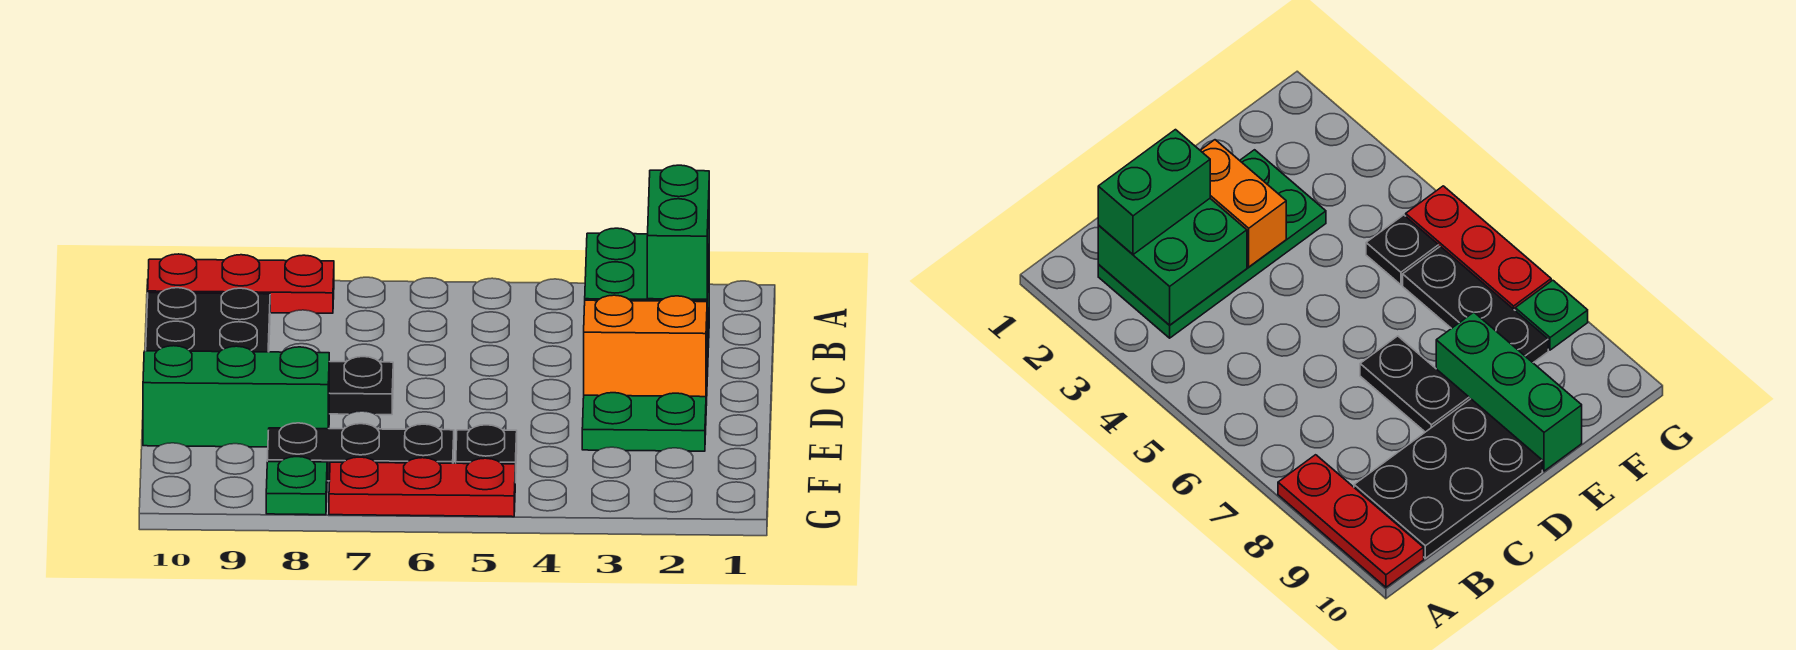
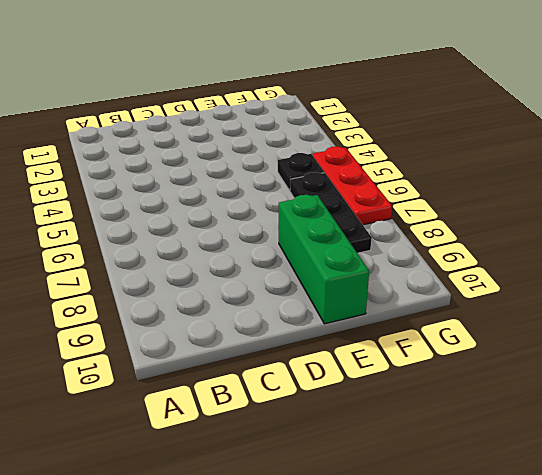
none -> red plate A8:A10 level 1
none -> green plate B2:E3 level 1
none -> black plate B9:D10 level 1

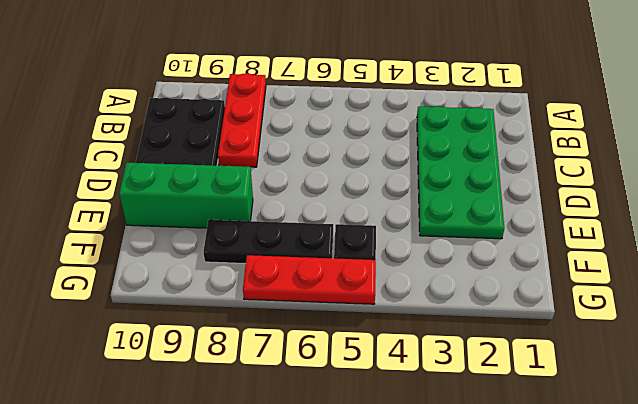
red plate A8:C8 level 1 -> red plate A8:A10 level 1
none -> black plate D7:D8 level 1
none -> green plate G8 level 1
none -> green brick B2:C3 level 2

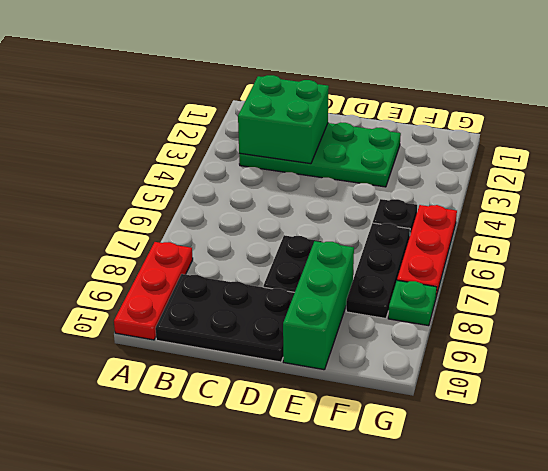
none -> orange brick D2:D3 level 2
none -> green brick B2:C2 level 3

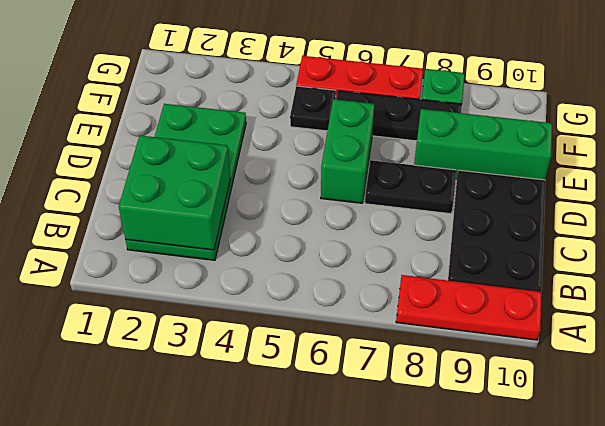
green brick D6:E6 level 1 -> green brick B2:C2 level 3
none -> orange brick D2:D3 level 2

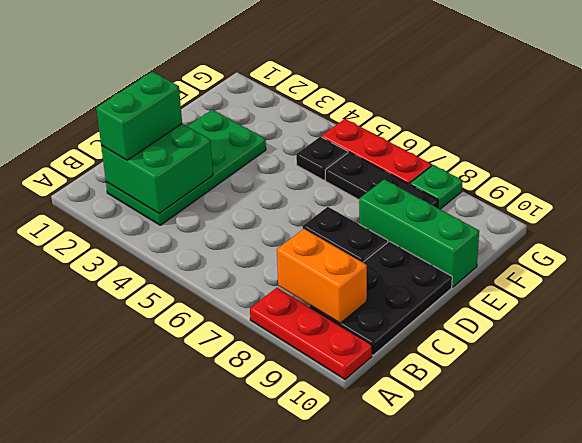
orange brick B8:B9 level 2 -> orange brick D2:D3 level 2

